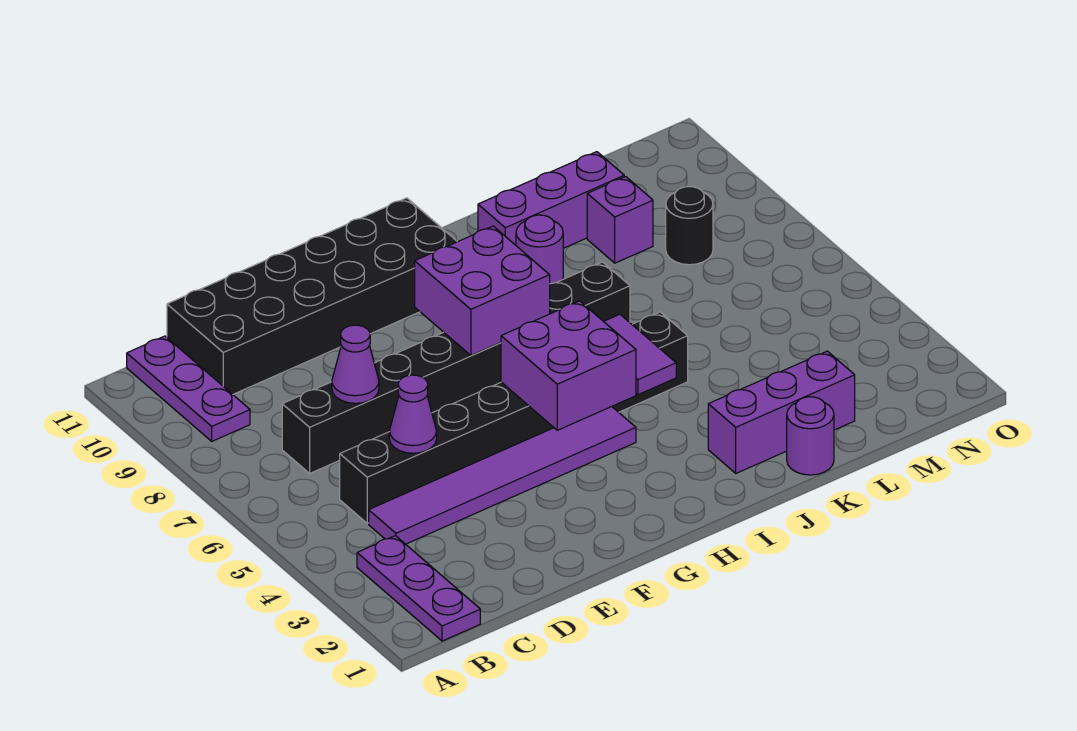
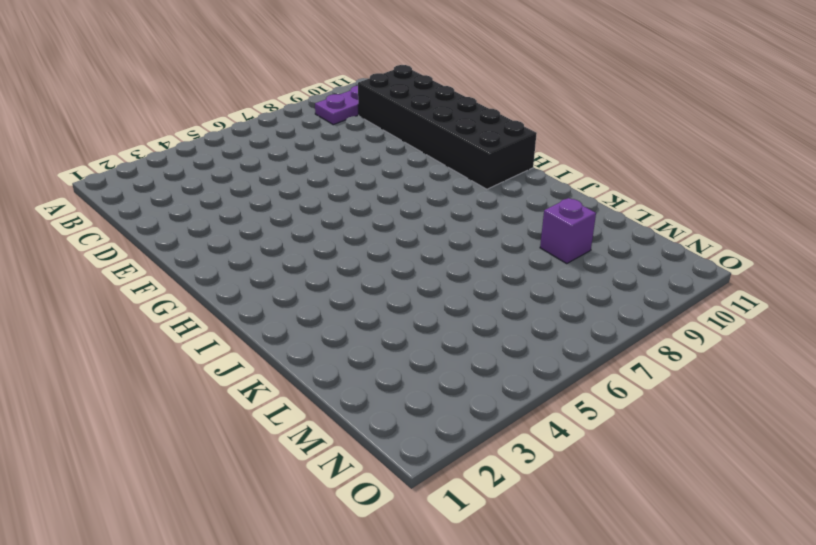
none -> purple plate B1:B3 level 1
none -> purple tile C4:H4 level 1
none -> black brick C5:J5 level 1

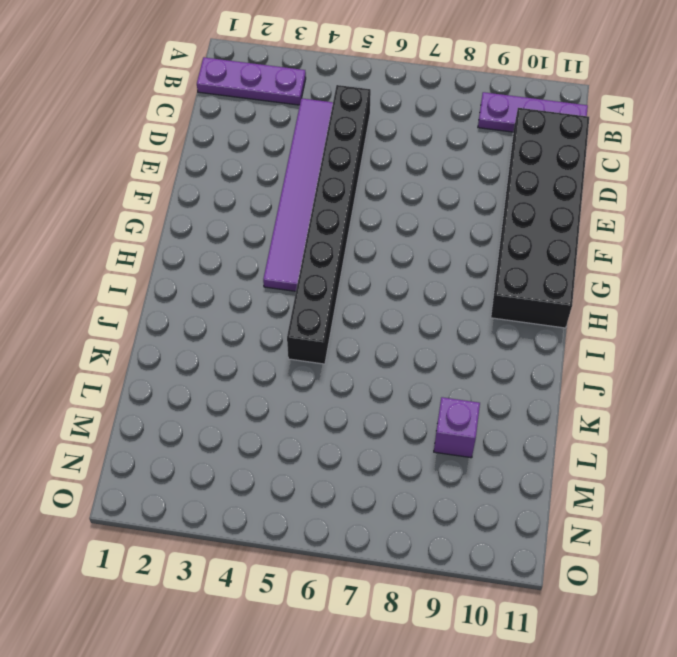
none -> black brick C7:J7 level 1
none -> purple brick J2:L2 level 1
none -> purple round brick J9 level 1

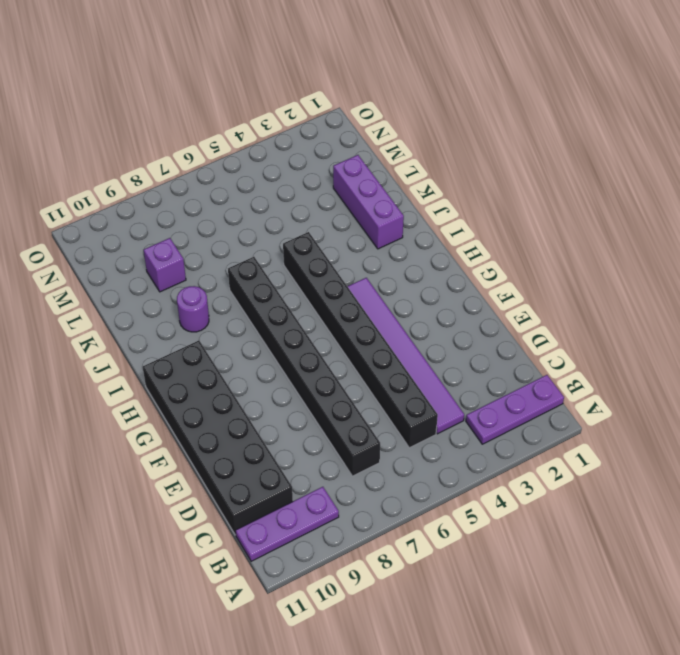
none -> purple brick J10:L10 level 1
none -> purple round brick K1 level 1
none -> black round brick M8 level 1

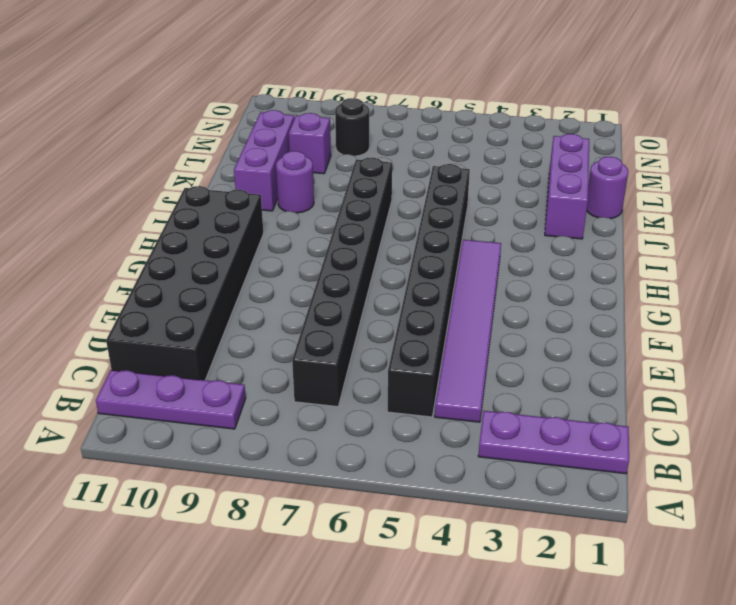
none -> purple cone D5 level 2
none -> purple cone D7 level 2
none -> purple brick G4:H5 level 2

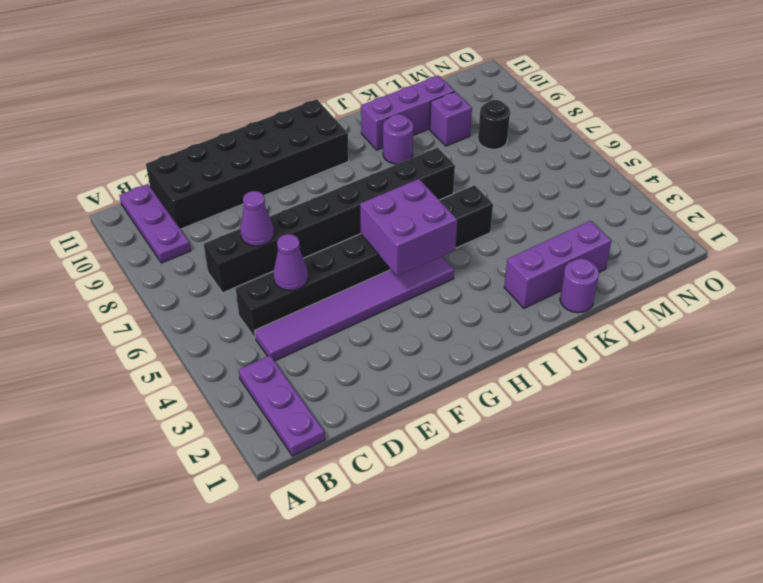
none -> purple brick G7:H8 level 2
none -> purple tile I4:I5 level 2

